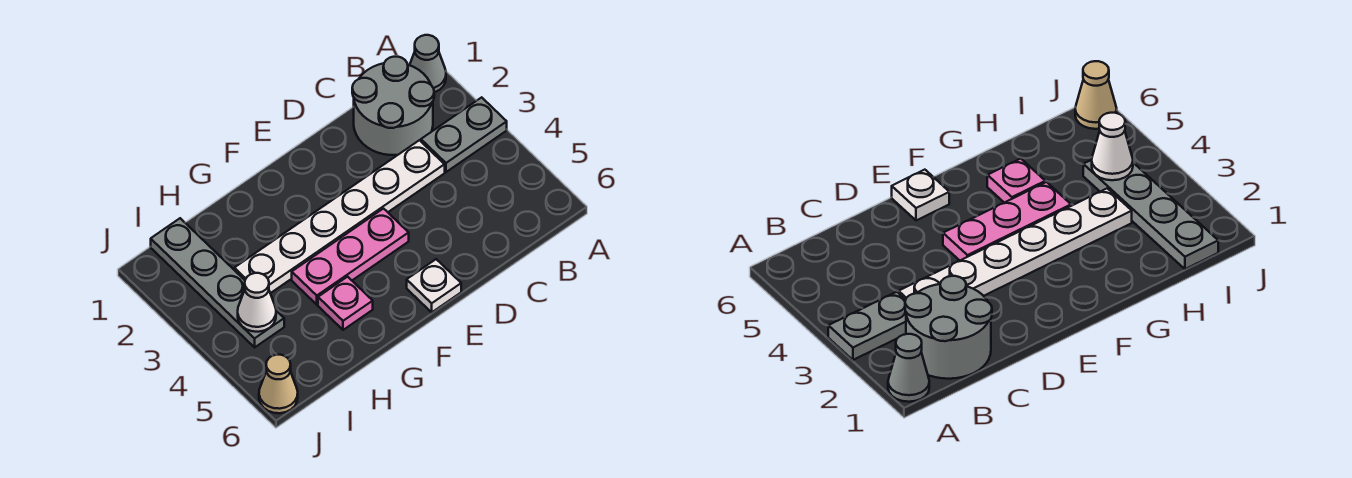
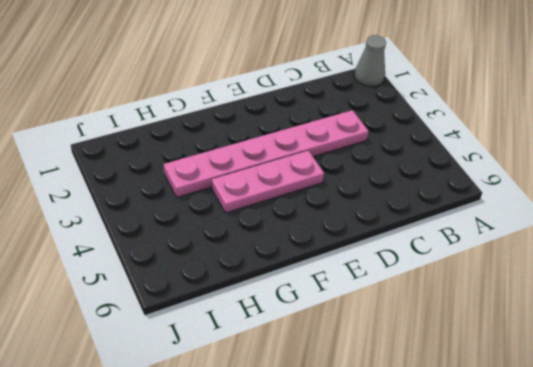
pink plate C3:H3 level 1 -> white plate C3:H3 level 1
none -> grey plate A3:B3 level 1
none -> grey round brick B1:C2 level 1

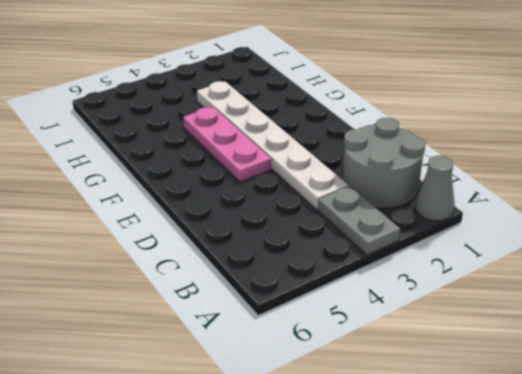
none -> white plate E6 level 1
none -> pink plate G5 level 1

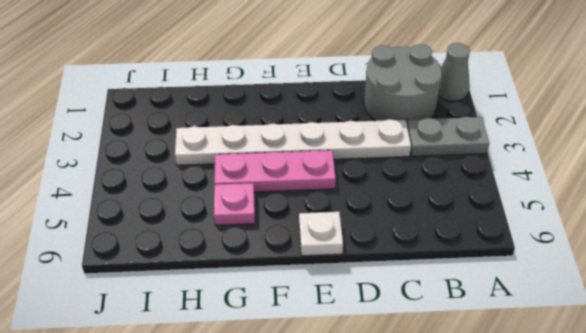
none -> grey plate I1:I4 level 1
none -> tan cone J6 level 1

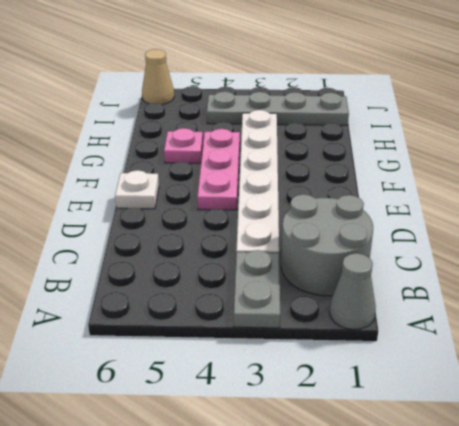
none -> white cone I4 level 2

